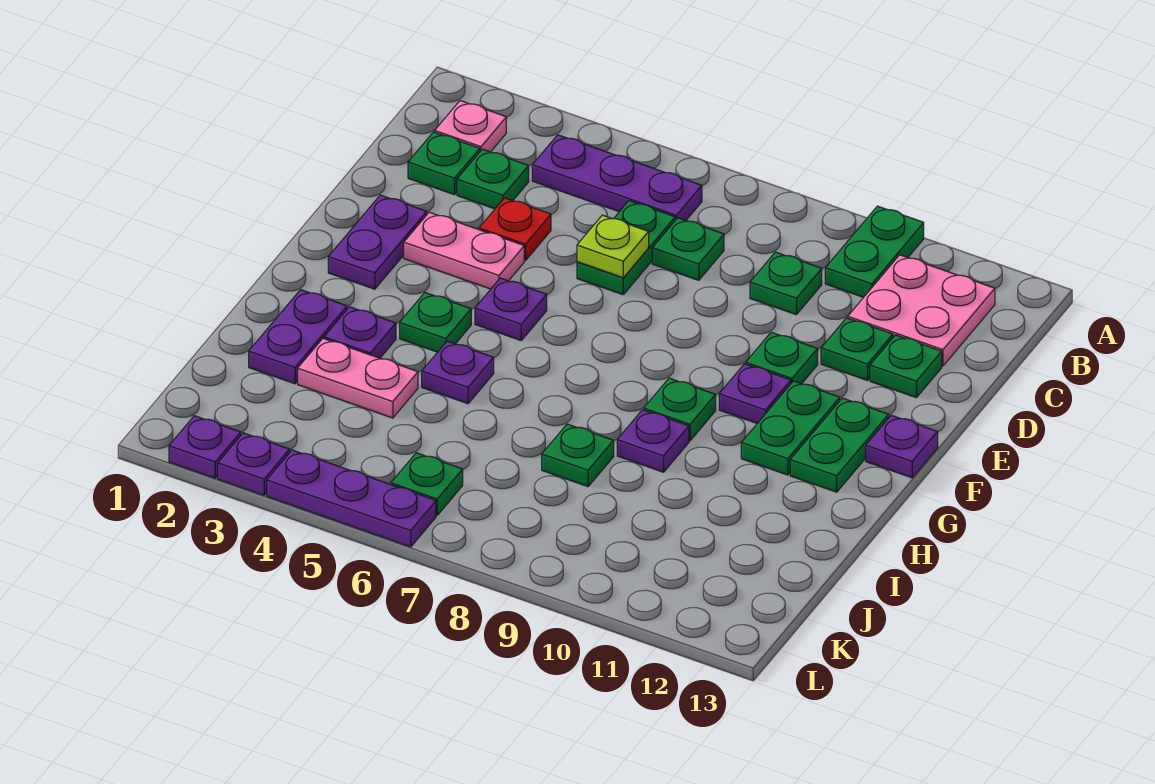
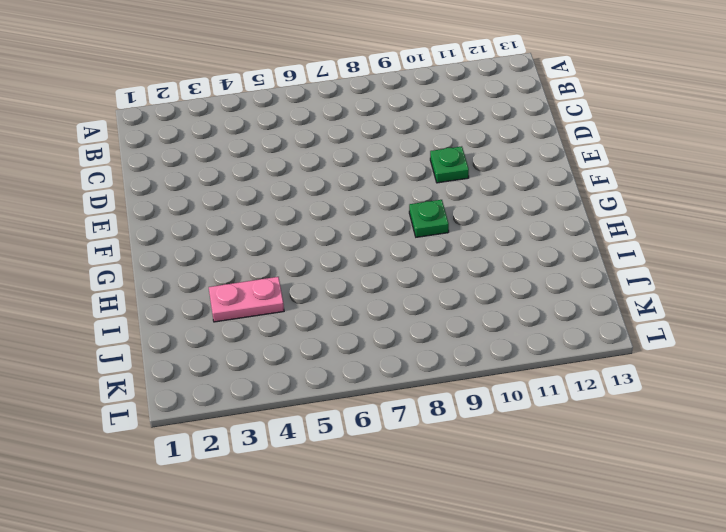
none -> green plate A10:B10 level 1
none -> pink plate B2 level 1
none -> purple plate B4:B6 level 1
none -> pink plate B11:C12 level 1

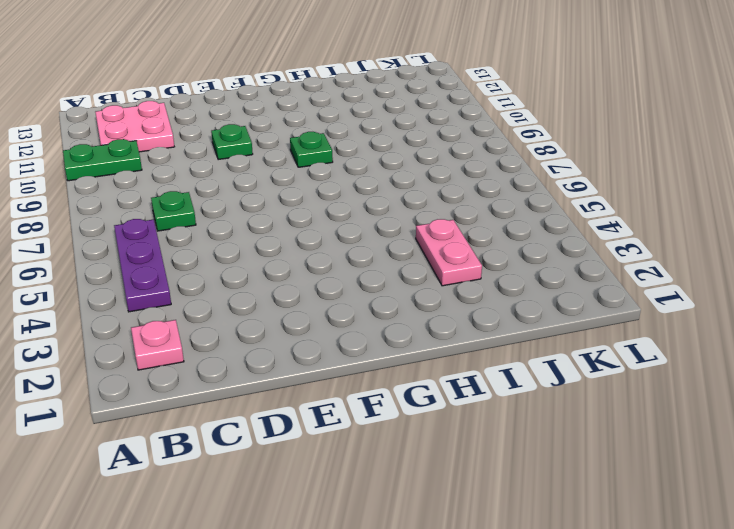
none -> green plate C2 level 1
none -> green plate C3 level 1
none -> green plate C6:D6 level 1
none -> green plate C9 level 1

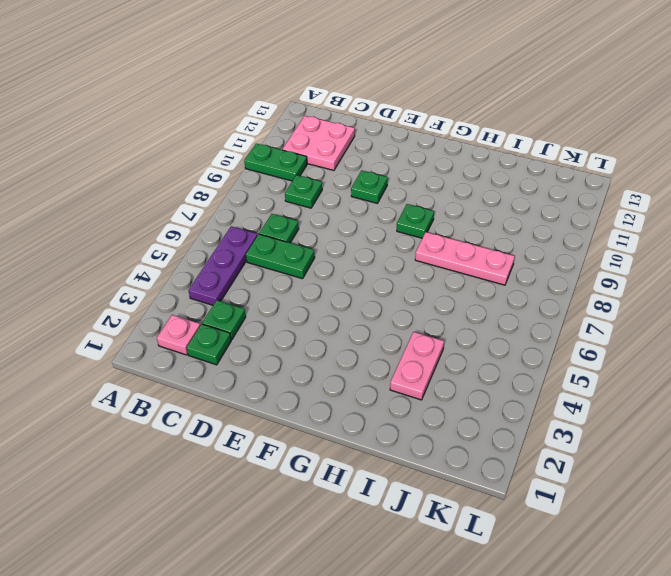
pink plate H8:J8 level 1 -> green plate I8 level 1
none -> red plate D4 level 1
none -> green plate D11 level 1
none -> green plate D12 level 1
none -> purple plate E2:F2 level 1

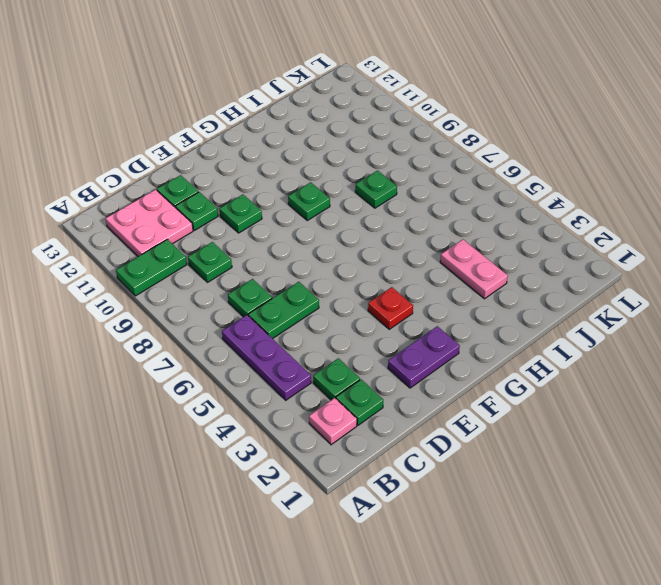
red plate F4 level 1 -> red plate D4 level 1
none -> pink plate E3:E4 level 1
none -> purple plate F5 level 1
none -> purple plate F10 level 1
none -> green plate F11:G11 level 1

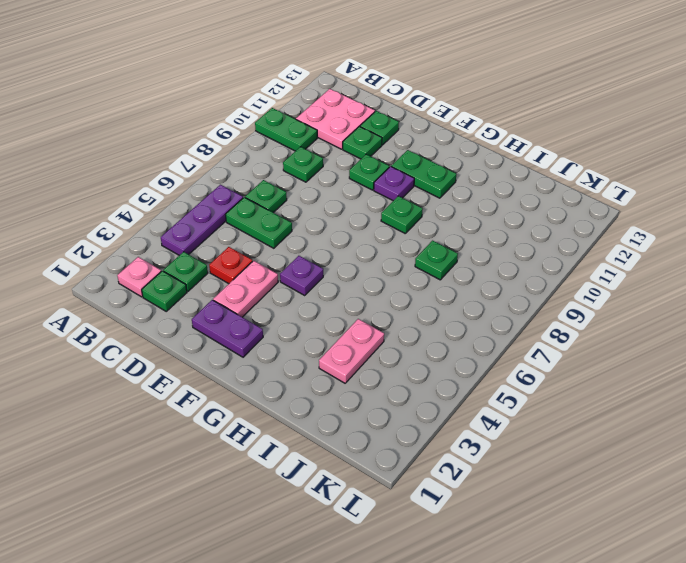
none -> green plate F12:G12 level 1
none -> purple plate F13 level 1
none -> green plate G4 level 1
none -> purple plate H2:I2 level 1

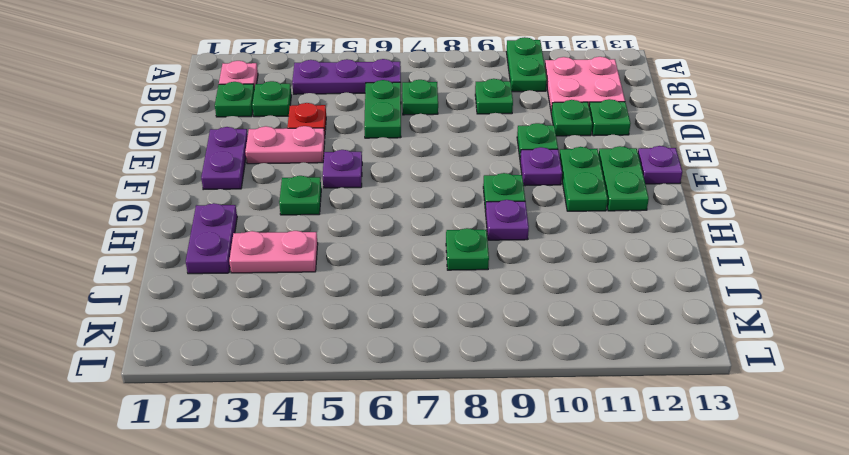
none -> purple plate H3 level 1
none -> purple plate H5 level 1
none -> green plate K6 level 1
none -> purple plate L2 level 1

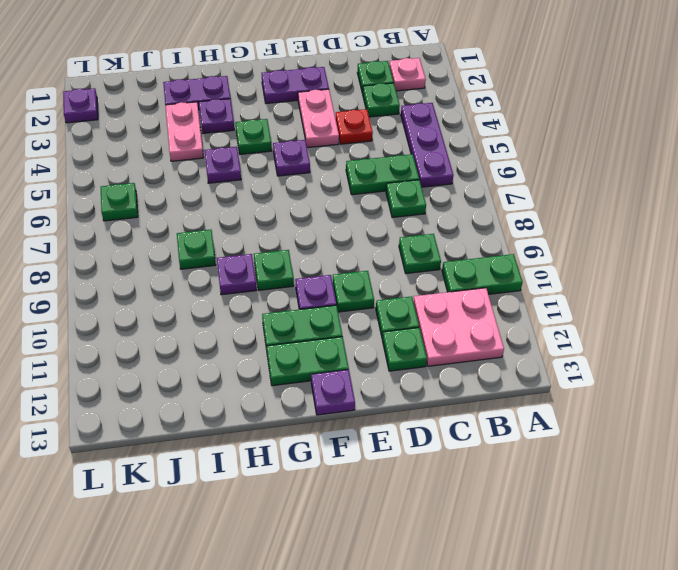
none -> purple plate L3 level 1
none -> purple plate L4:L6 level 1
none -> lime plate D6 level 2

